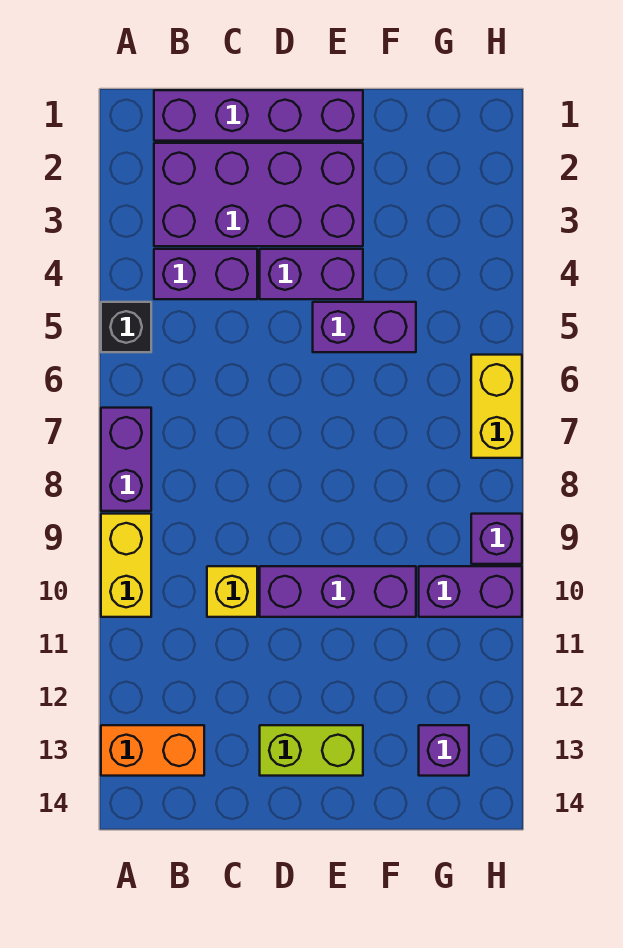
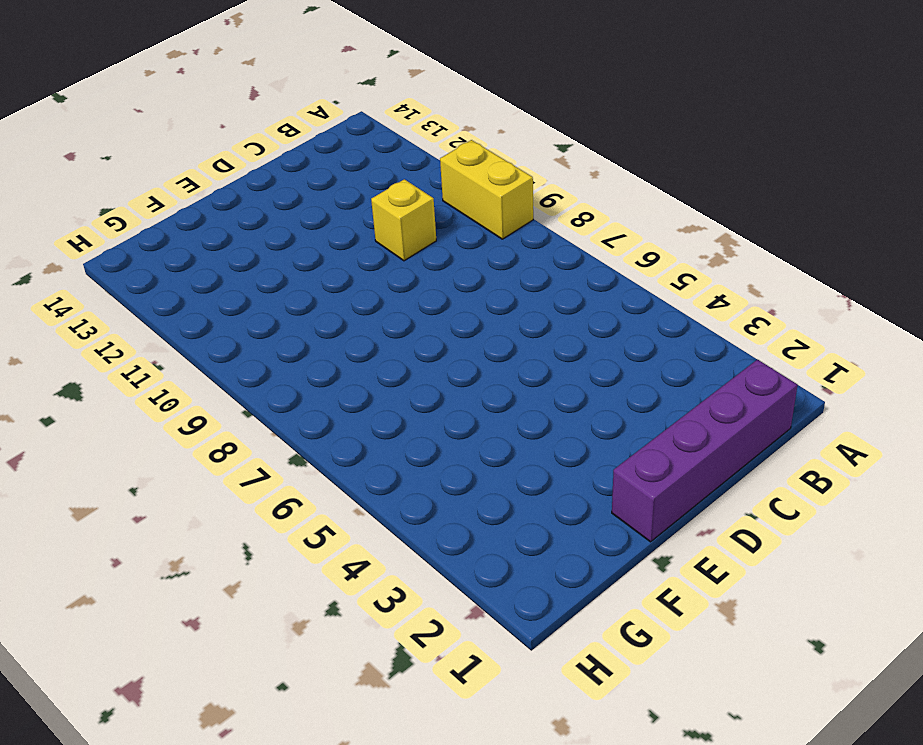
none -> black brick A5 level 1
none -> purple brick A7:A8 level 1
none -> orange brick A13:B13 level 1

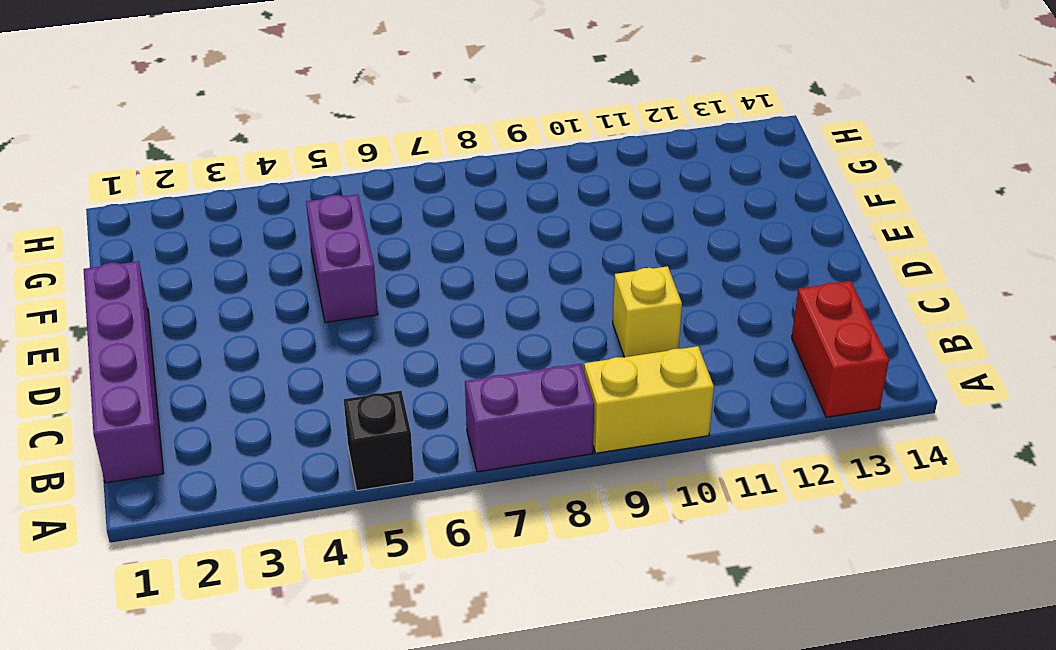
red brick A13:B13 level 1 -> orange brick A13:B13 level 1
none -> purple brick B2:E3 level 1
none -> purple brick B4:C4 level 1
none -> purple brick D4:E4 level 1

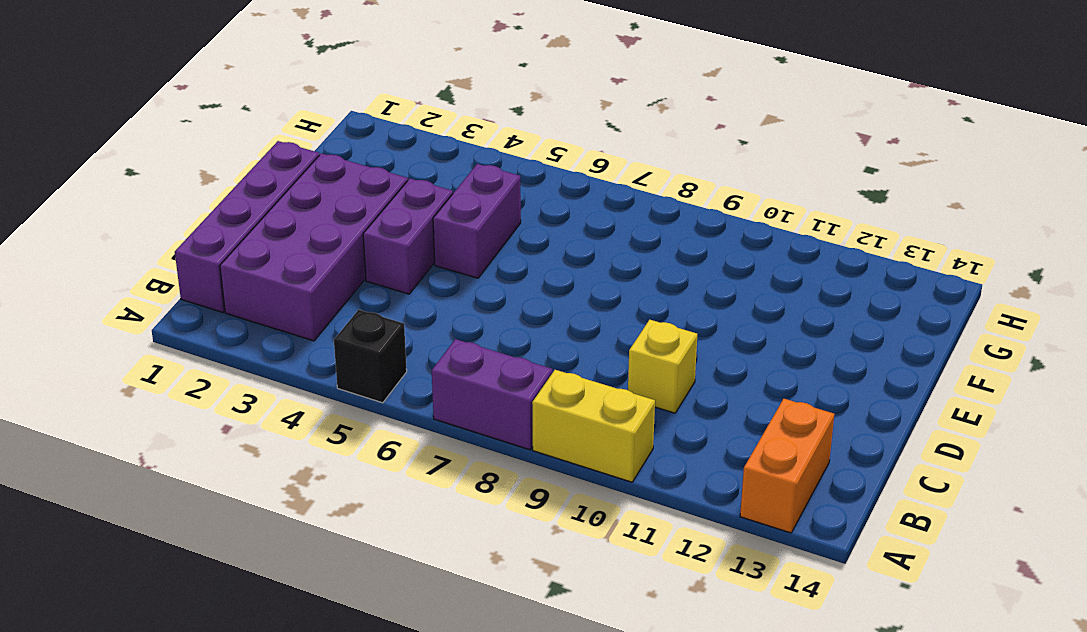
none -> purple brick B4:C4 level 1
none -> purple brick D10:F10 level 1
none -> lime brick D13:E13 level 1

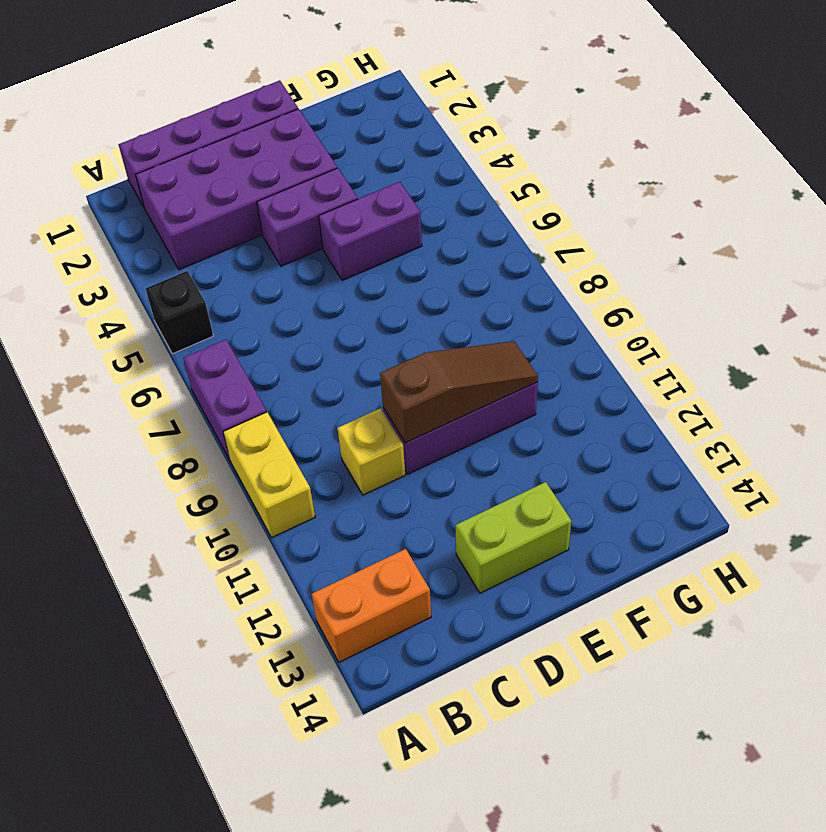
brown slope D10:F10 level 2 top D -> none
none -> purple brick B4:C4 level 1
none -> purple brick G10:H10 level 1
none -> purple brick G13 level 1

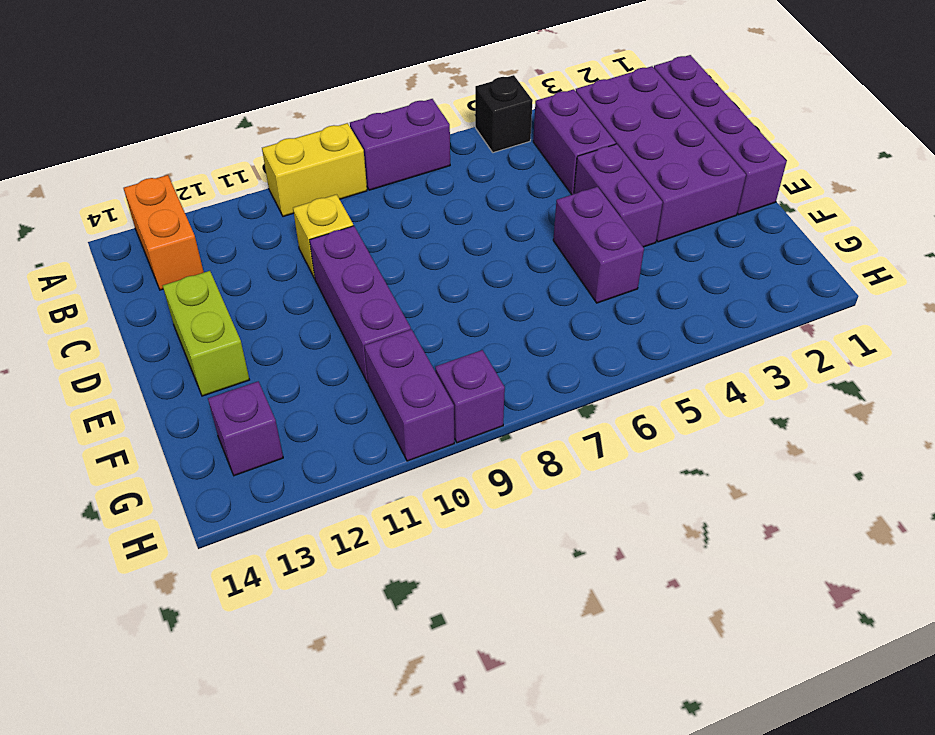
none -> yellow brick H6:H7 level 1

